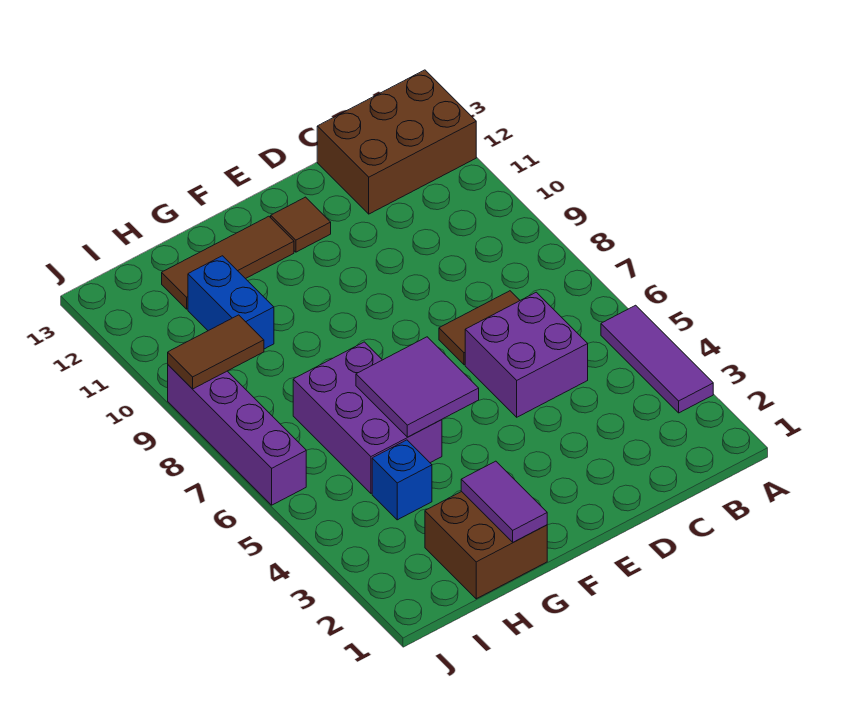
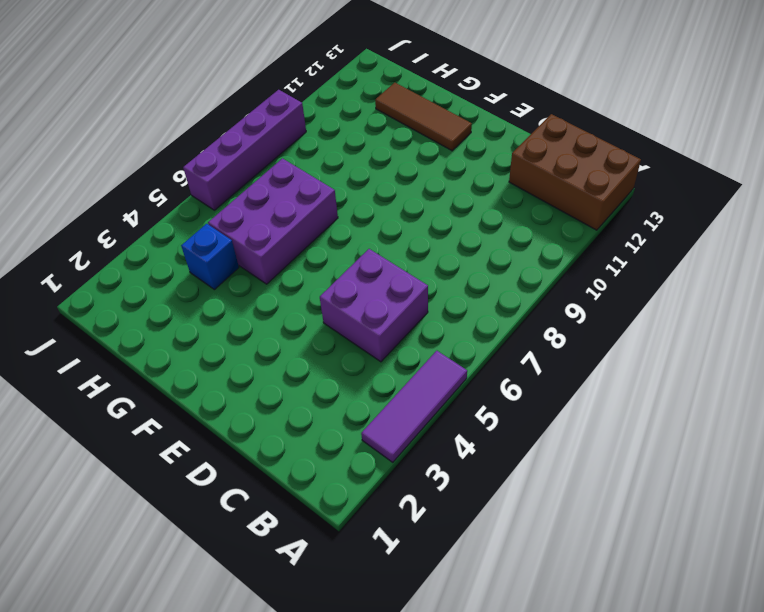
none -> brown tile C7:D7 level 1
none -> brown tile E12 level 1
none -> brown brick G1:H2 level 1

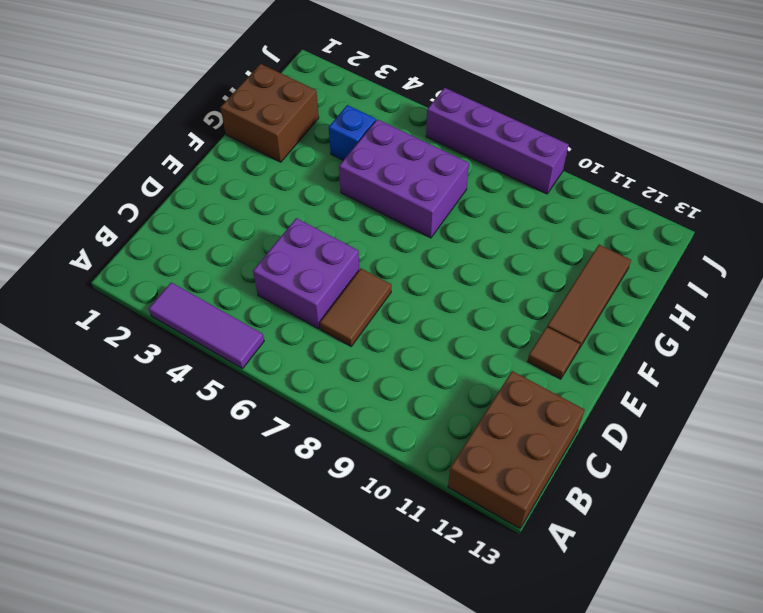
none -> blue brick H10:H11 level 1
none -> purple tile F5:G6 level 2
none -> purple tile G1:G2 level 2

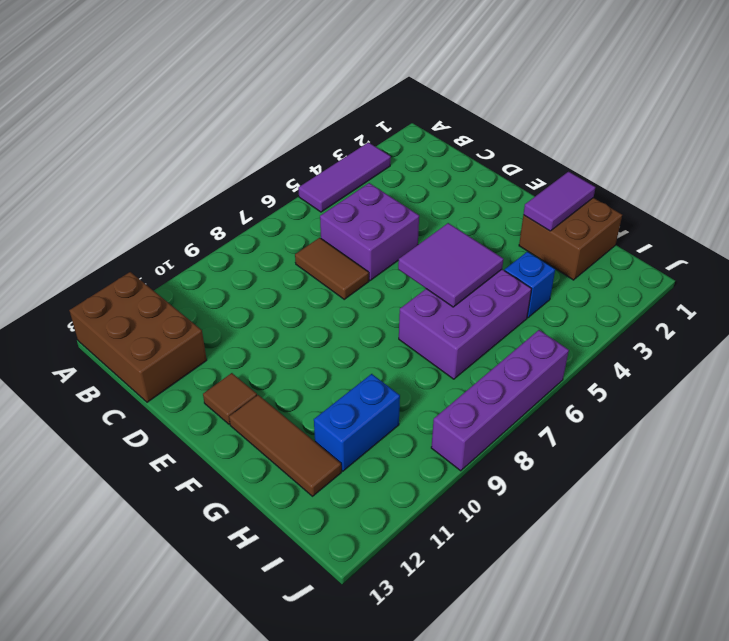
none -> brown tile I9:J9 level 2

